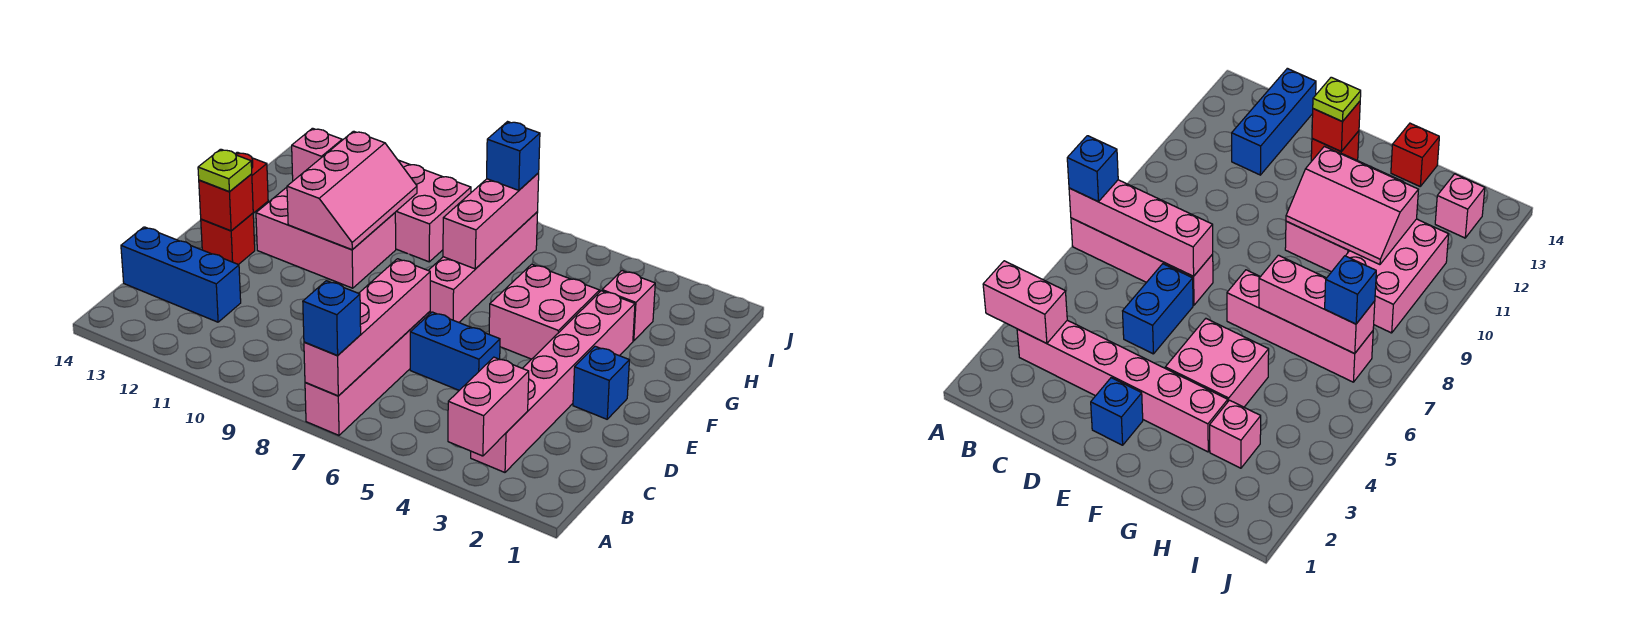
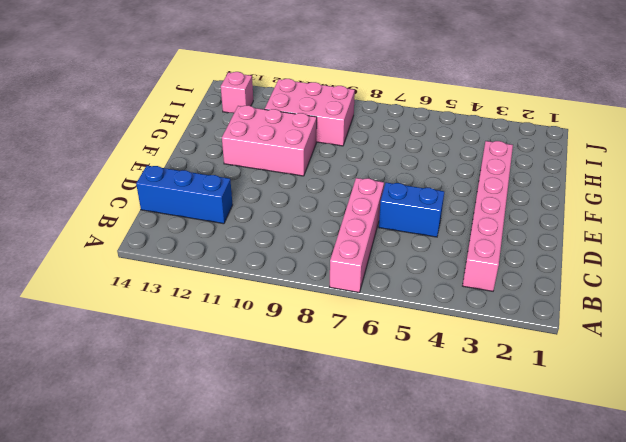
none -> blue brick E2 level 1
none -> red brick E13 level 1
none -> pink brick F4:G5 level 1

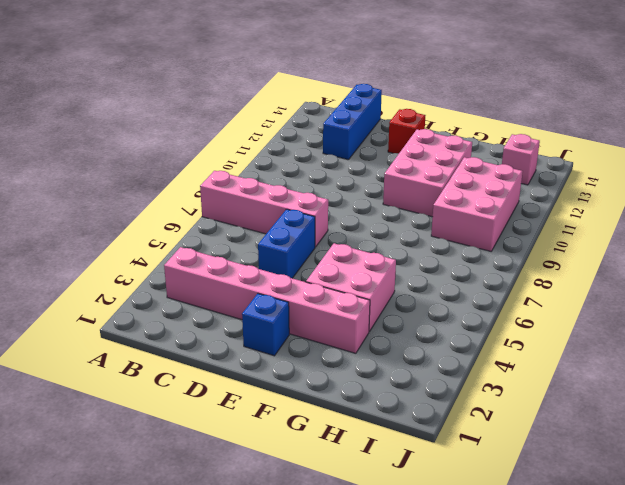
none -> pink brick F7:I7 level 1
none -> red brick G14 level 1
none -> pink brick H3 level 1

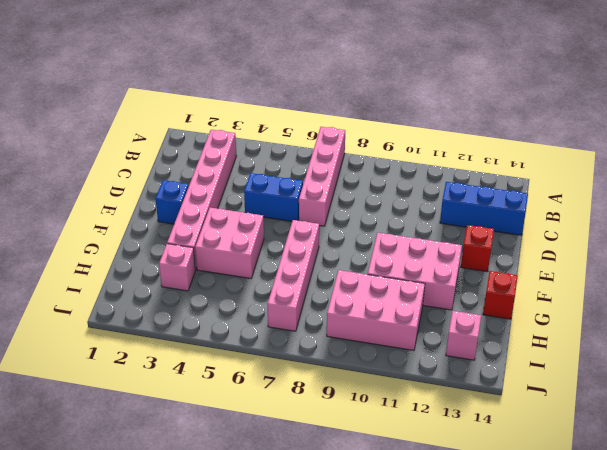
none -> pink brick A3:B3 level 2
none -> pink brick A7:D7 level 2
none -> red brick E13 level 2

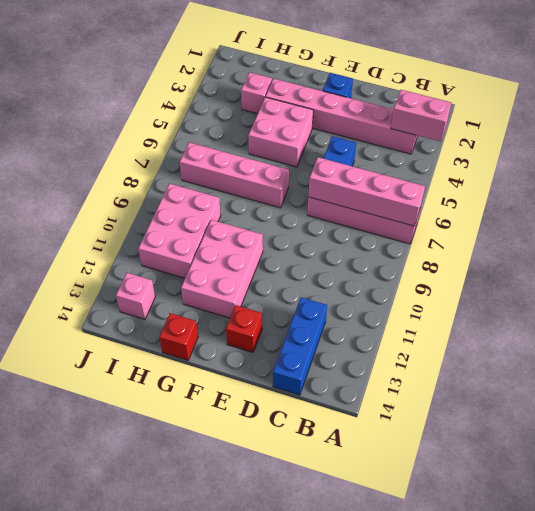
none -> red brick E13 level 2
none -> pink slope F10:H11 level 2 top 11
none -> pink brick G7:I7 level 2

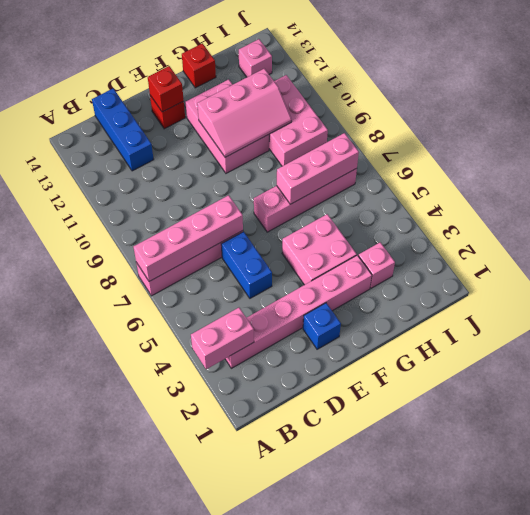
none -> blue brick A7 level 3
none -> lime plate E13 level 3
none -> blue brick I7 level 3

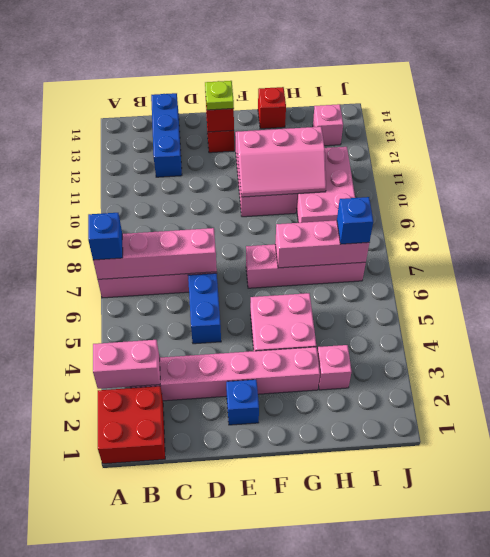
red brick A1:B2 level 1 -> none

